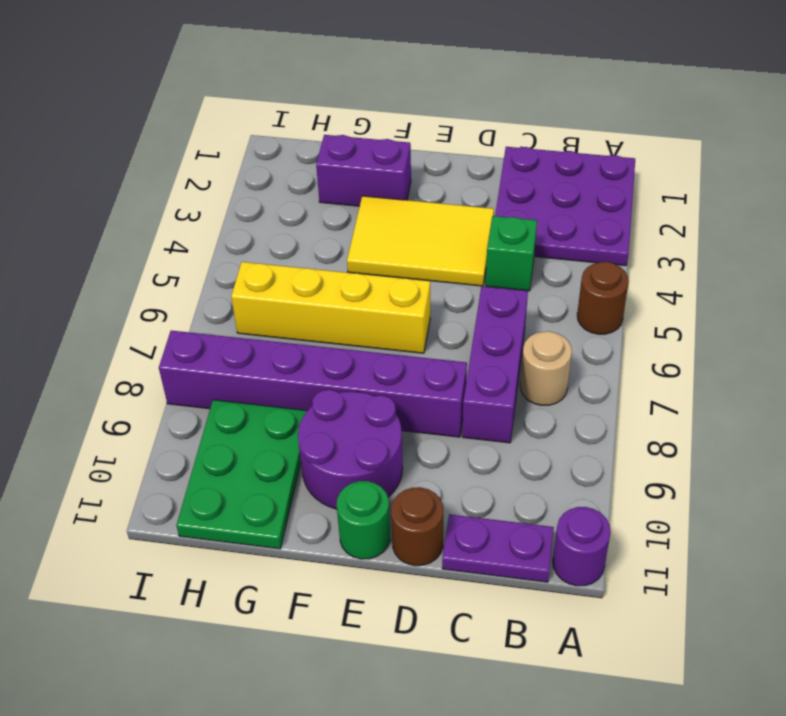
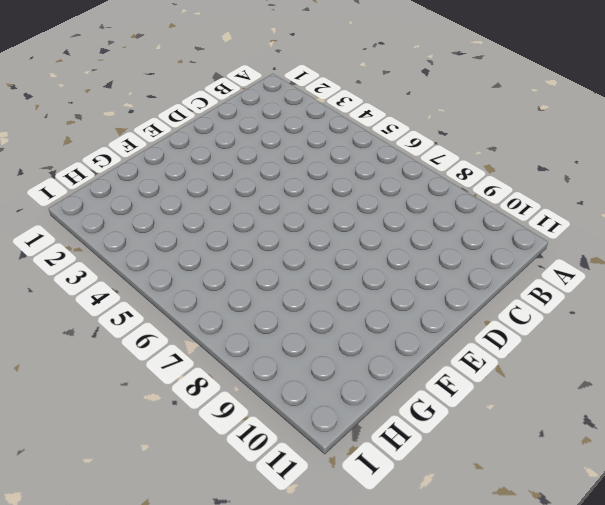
none -> purple plate A1:C3 level 1
none -> brown round brick A5 level 1
none -> purple round brick A11 level 1

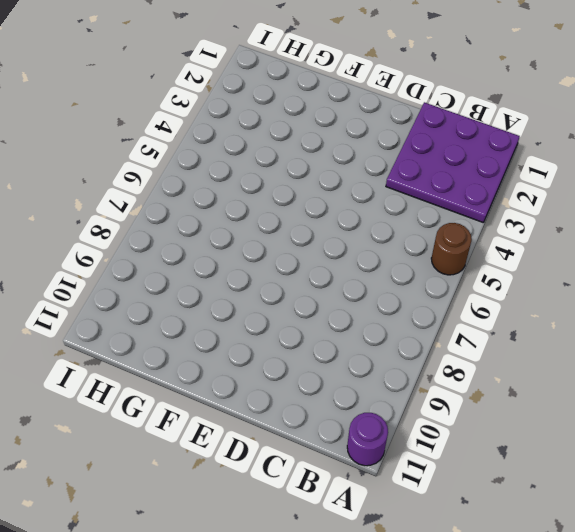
none -> tan round brick B7 level 1
none -> purple plate B11:C11 level 1
none -> green brick C4 level 1

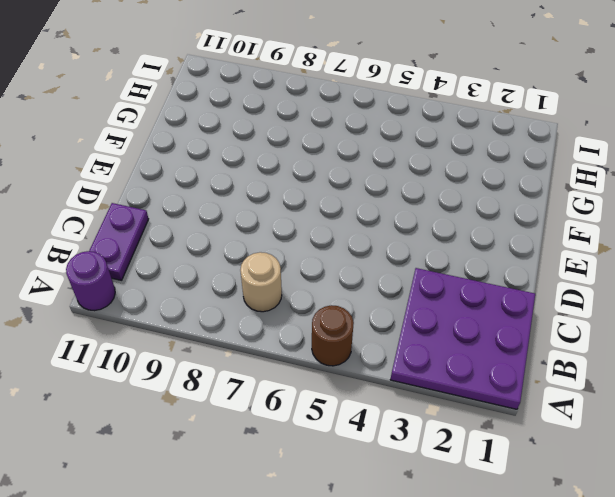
none -> green brick C4 level 1
none -> purple brick C6:C8 level 1
none -> yellow tile D3:F4 level 1

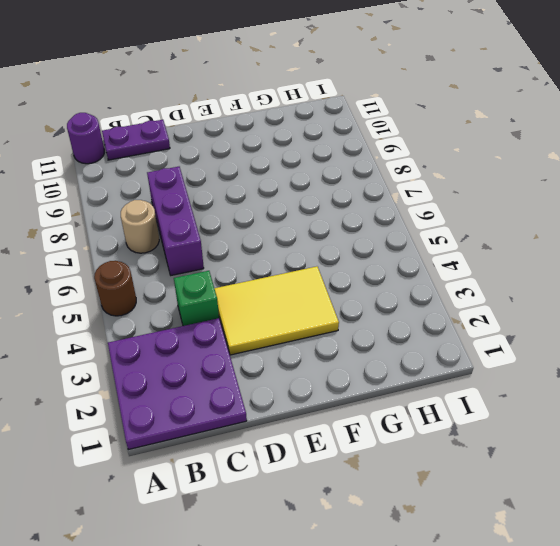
none -> purple brick D8:I8 level 1
none -> brown round brick D11 level 1
none -> yellow brick E6:H6 level 1

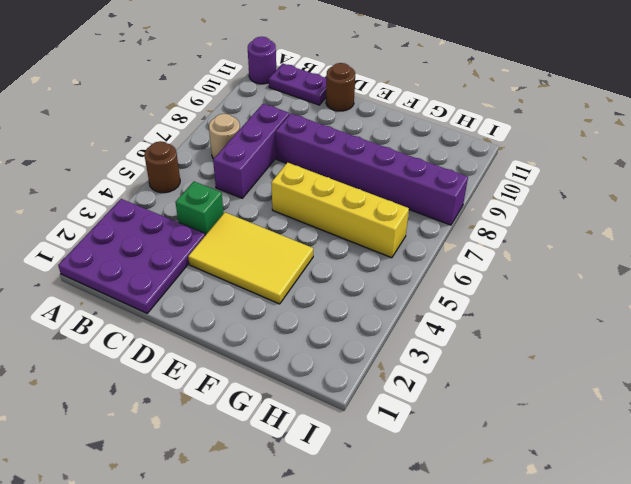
none -> purple round brick E9:F10 level 1
none -> green round brick E11 level 1
none -> purple brick F2:G2 level 1

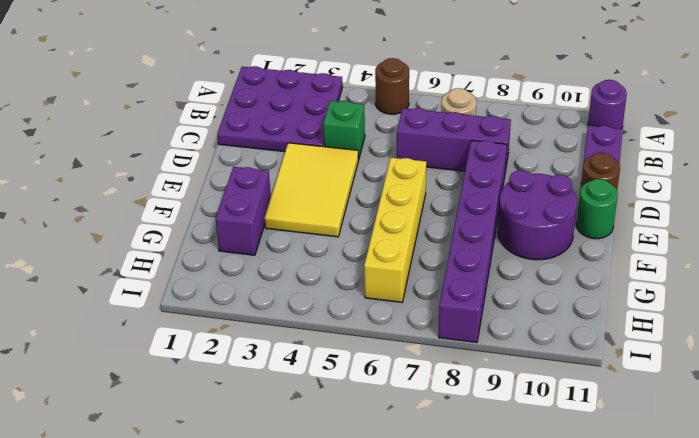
none -> green plate G9:H11 level 1

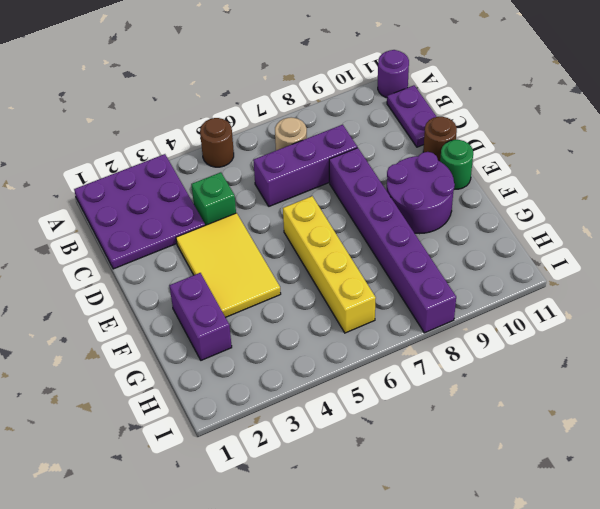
none -> green plate G9:H11 level 1

